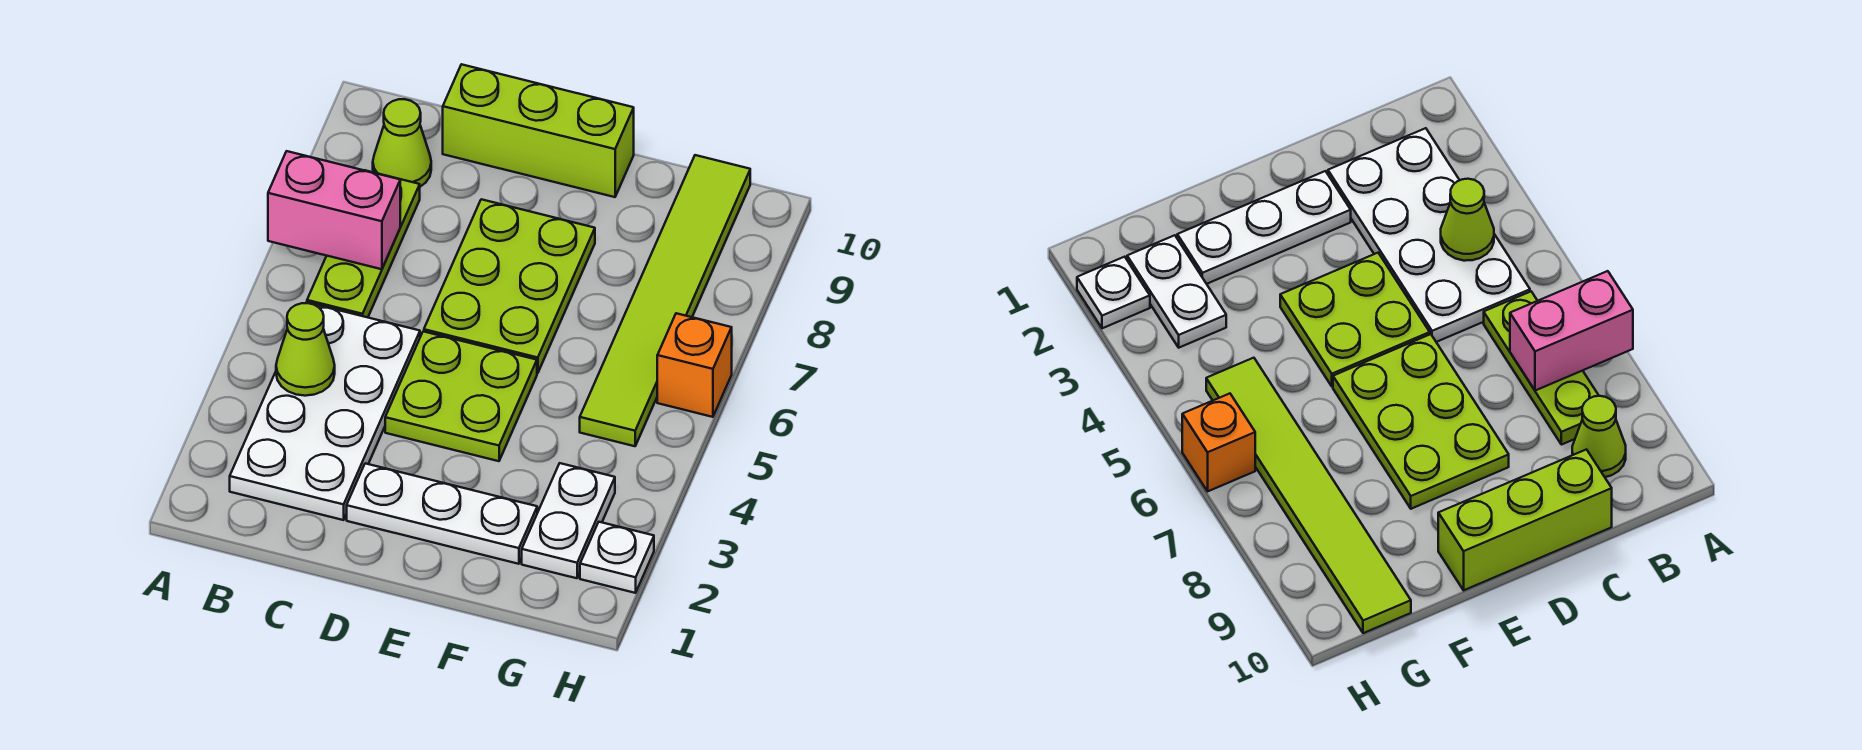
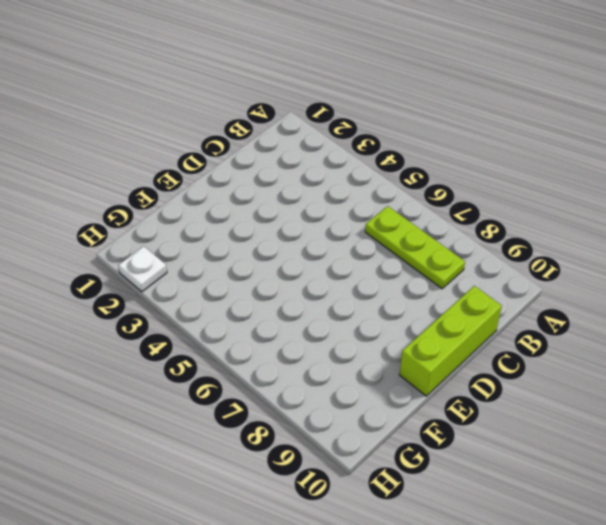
none -> white plate B2:C5 level 1
none -> lime cone B9 level 1
none -> white plate D2:F2 level 1

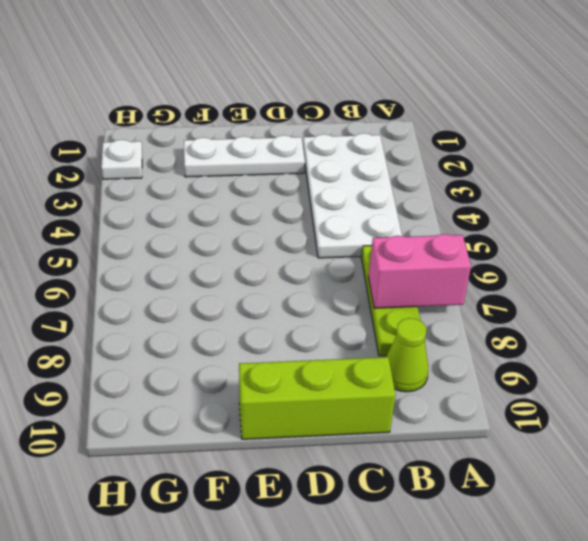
none -> lime plate D4:E5 level 1
none -> lime plate D6:E8 level 1
none -> white plate G2:G3 level 1

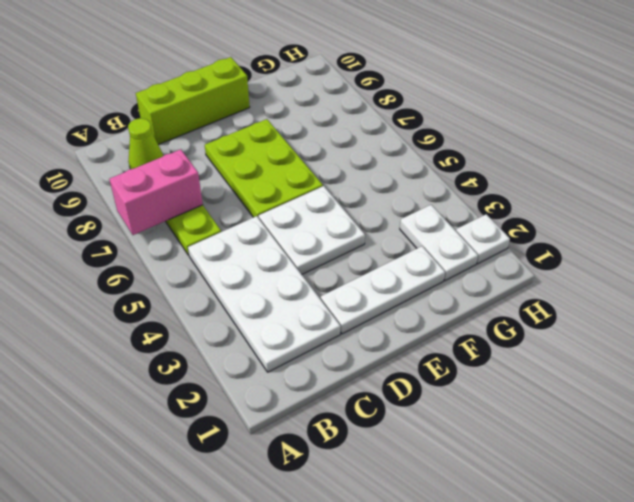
white plate D4:E5 level 1 -> lime plate D4:E5 level 1
none -> lime tile G5:G10 level 1
none -> orange brick H6 level 1
none -> lime cone B4 level 2

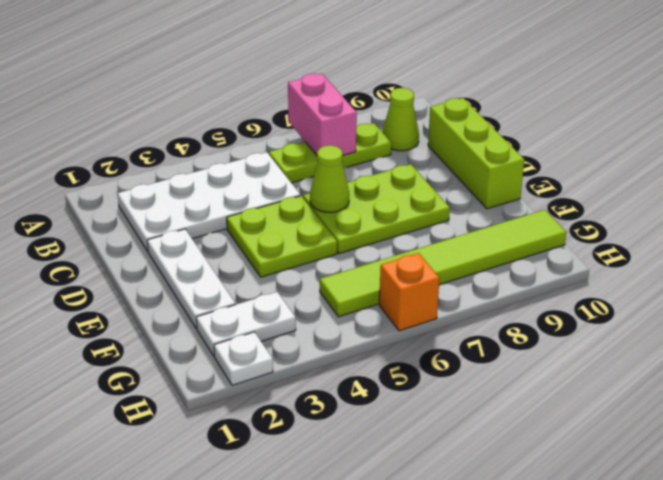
lime cone D6 level 2 -> lime cone B4 level 2

